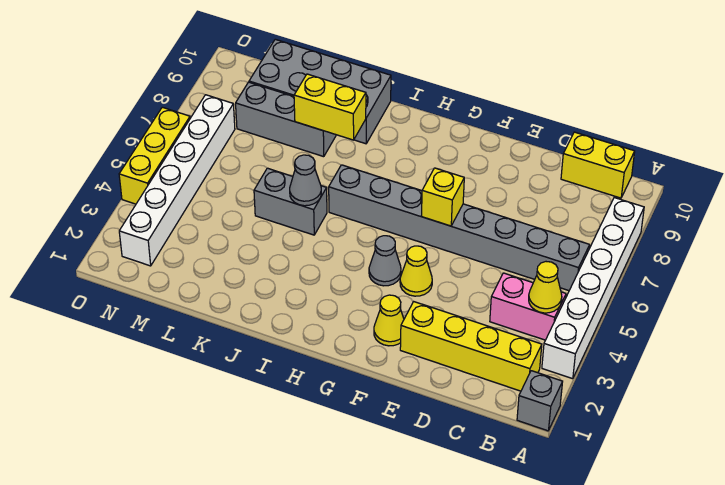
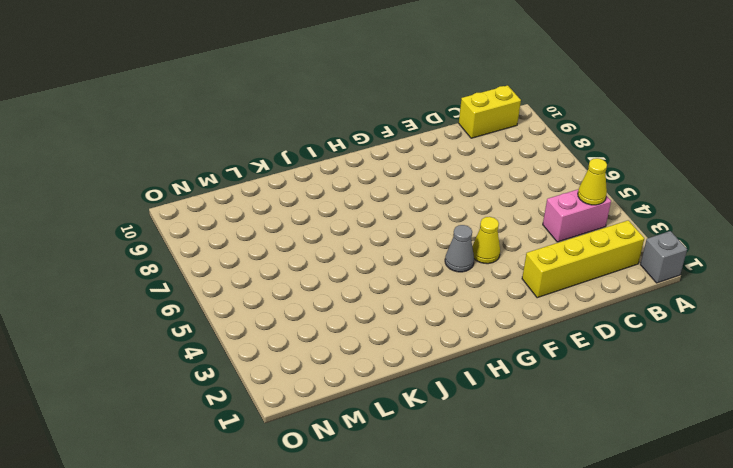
none -> white brick A3:A8 level 1
none -> grey brick B6:I6 level 1
none -> yellow cone F2 level 1

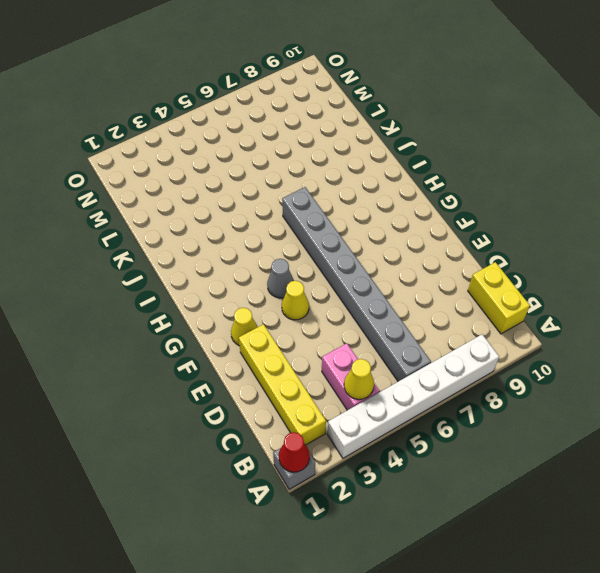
red cone A1 level 2 -> none
none -> grey brick J5:K5 level 1
none -> grey brick J9:M10 level 1
none -> grey brick K8:M8 level 1

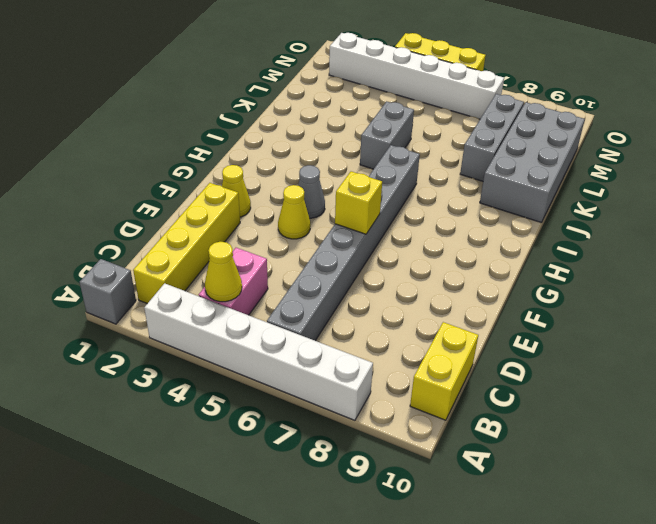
none -> grey cone J5 level 2
none -> yellow brick J8:K8 level 2

